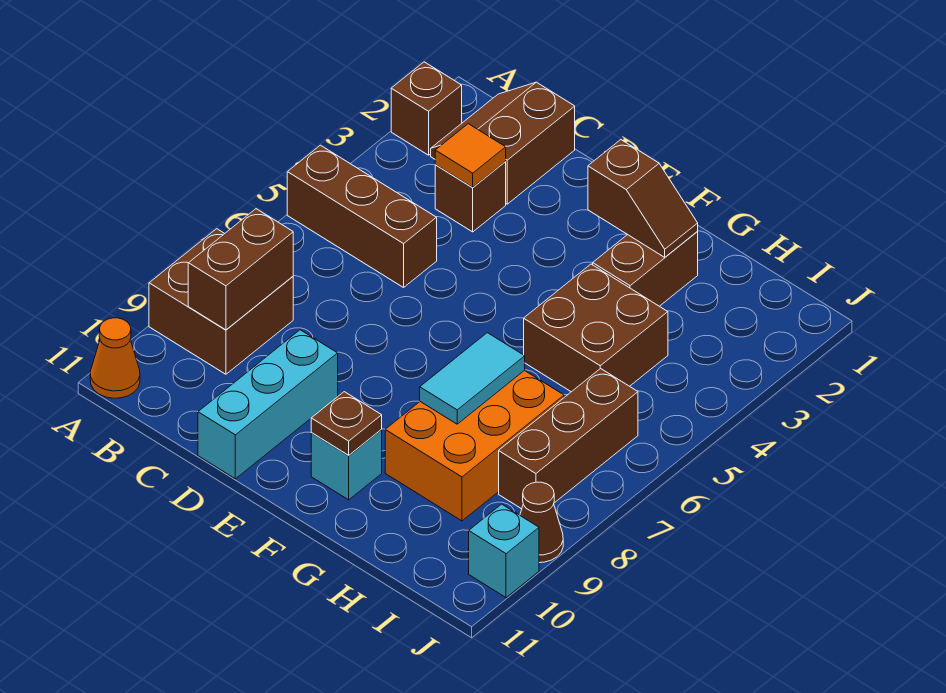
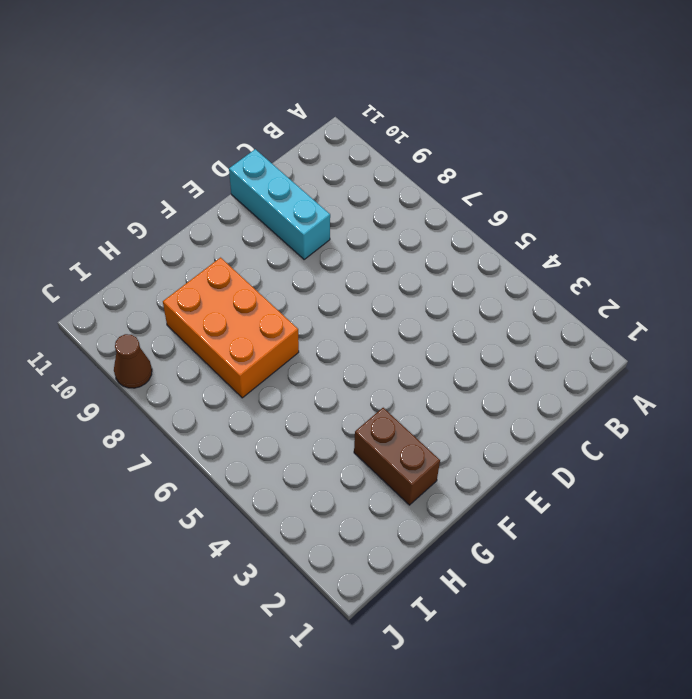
none -> brown brick A2 level 1
none -> brown brick A5:C5 level 1
none -> brown brick A8:B9 level 1

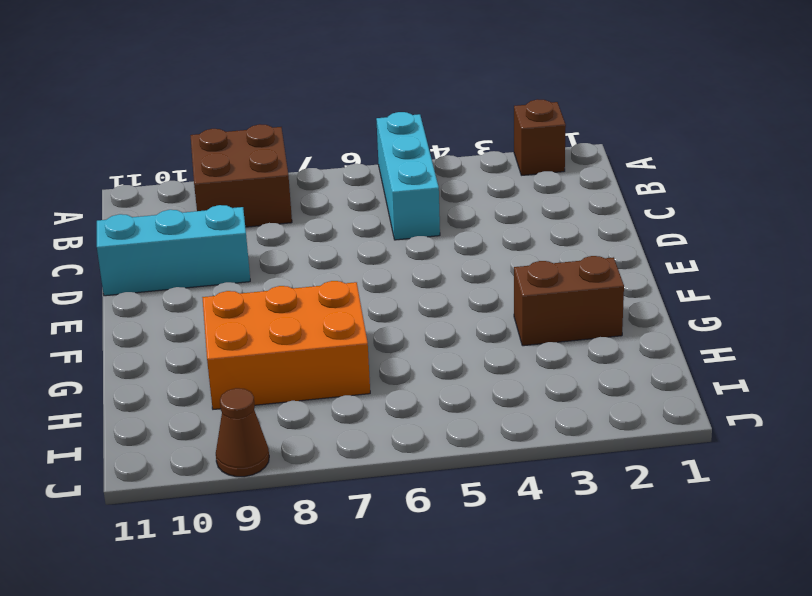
cyan brick A5:C5 level 1 -> brown brick A5:C5 level 1
none -> orange cone A11 level 1
none -> brown slope B1:C2 level 1 top C
none -> brown brick C3 level 1

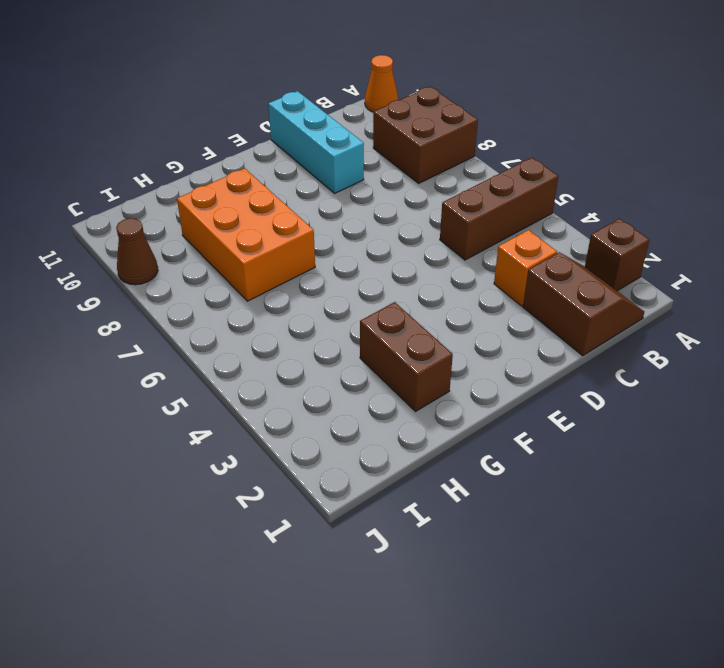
orange brick C3 level 1 -> brown brick C3 level 1
none -> cyan brick F10 level 1
none -> brown brick G4:H5 level 1
none -> brown brick I6:I8 level 1

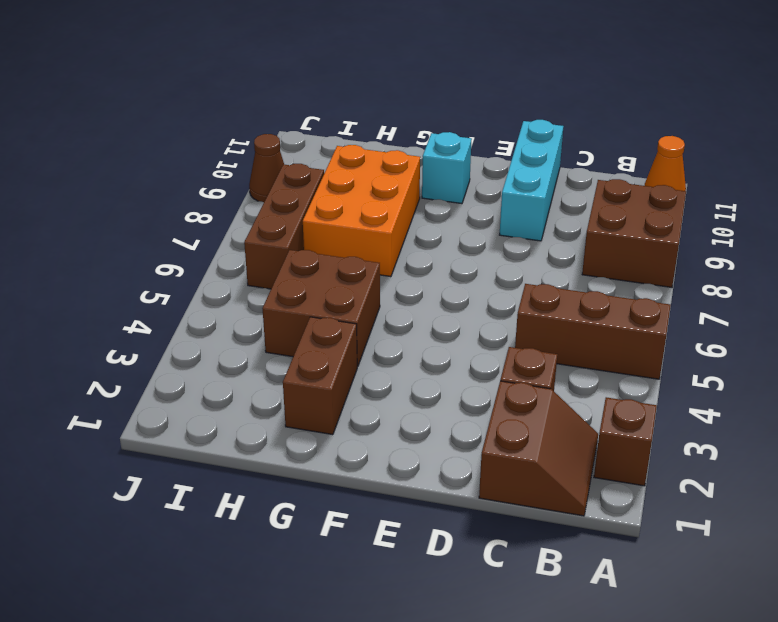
none -> cyan brick J10 level 1
none -> brown brick B8:B9 level 2
none -> orange tile C3 level 2

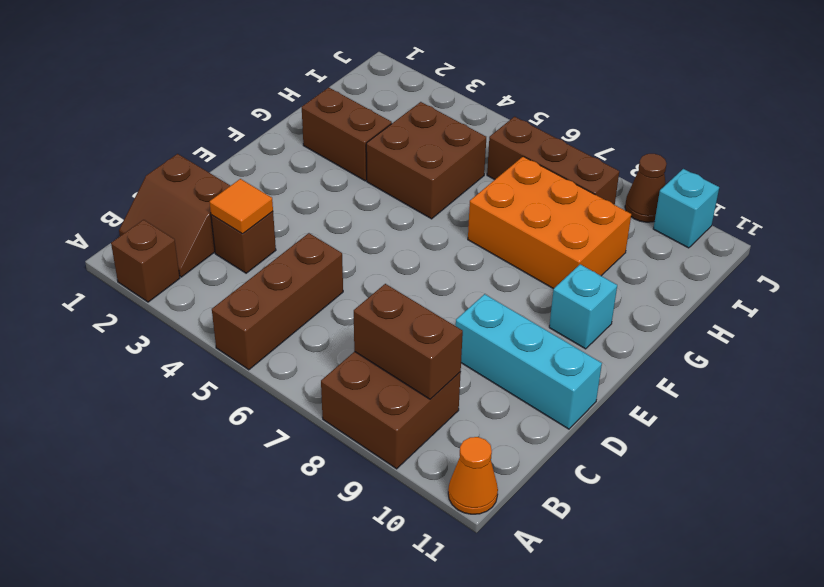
none -> brown slope F2:G2 level 2 top F
none -> brown plate F10 level 2
none -> cyan tile G7:G8 level 2

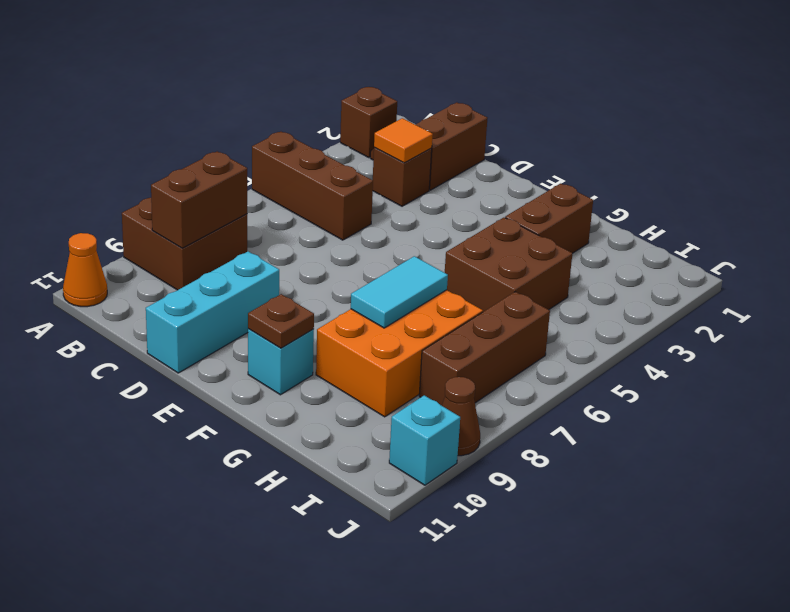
none -> brown slope F2:G2 level 2 top F

